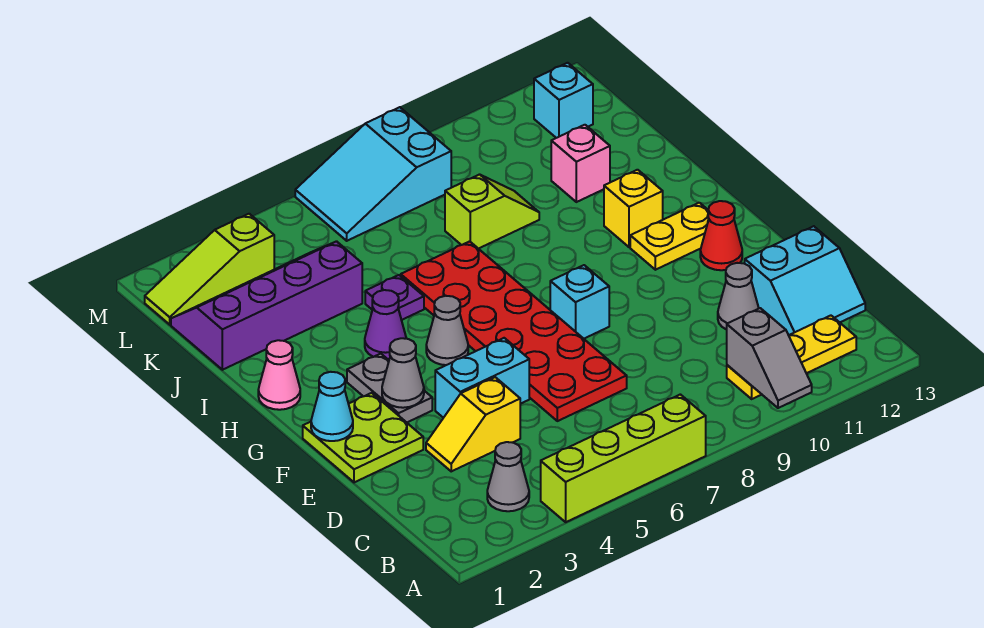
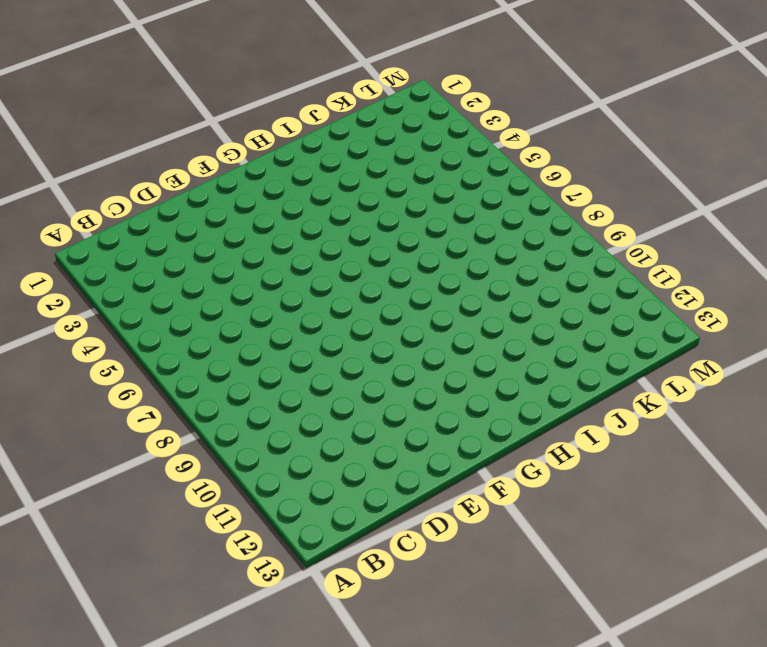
none -> lime brick A4:A7 level 1
none -> grey cone B3 level 1
none -> yellow plate B10:B12 level 1

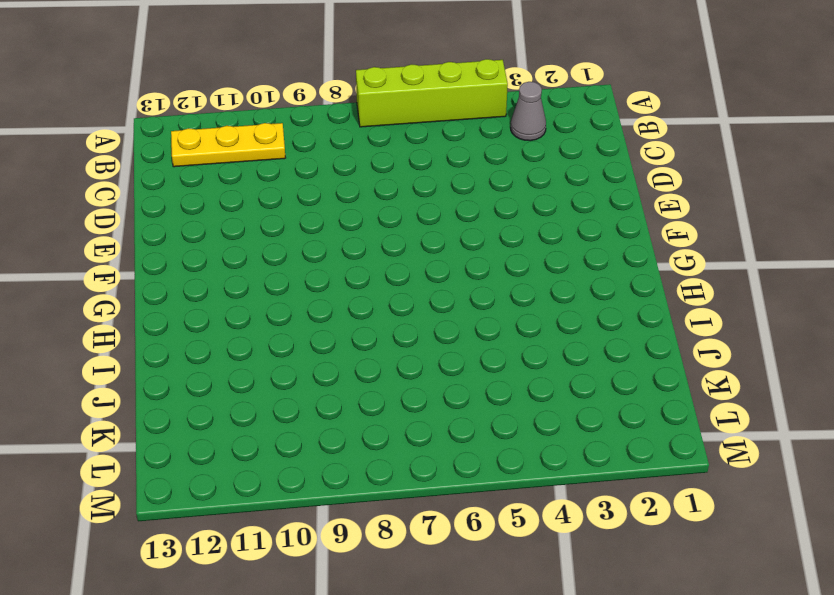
none -> cyan slope C12:D13 level 1 top D
none -> yellow slope D3:D4 level 1 top 4
none -> red plate D6:I7 level 1

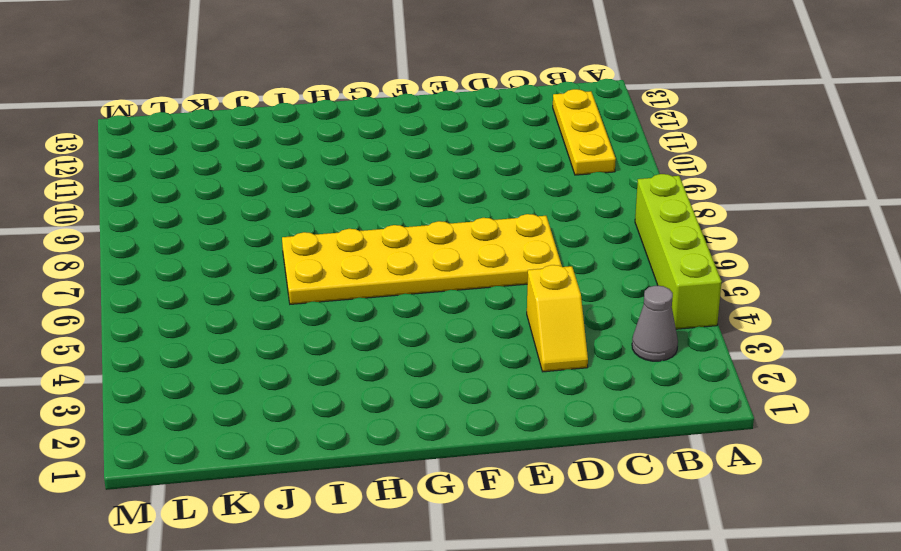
yellow plate D6:I7 level 1 -> red plate D6:I7 level 1
none -> cyan slope C12:D13 level 1 top D
none -> grey cone D11 level 1
none -> lime plate E1:F2 level 1

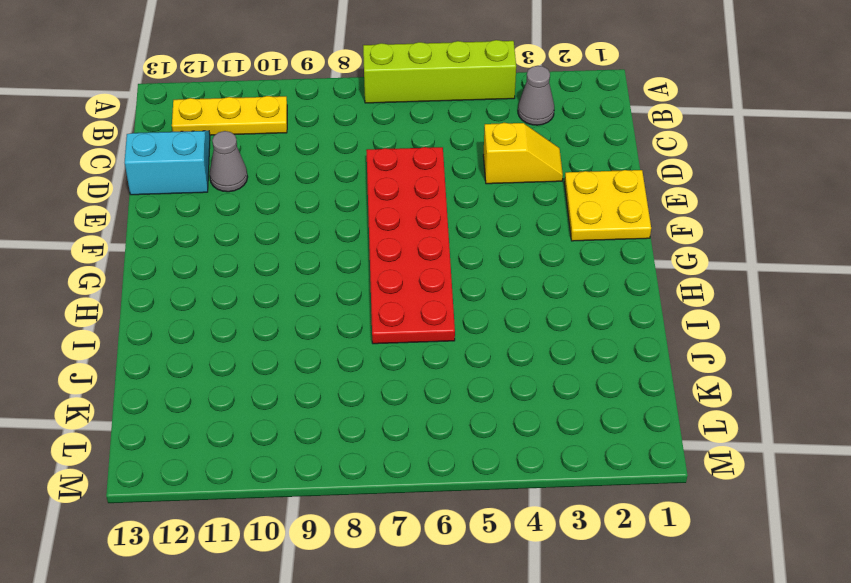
yellow plate E1:F2 level 1 -> lime plate E1:F2 level 1
none -> cyan brick E4:E5 level 1
none -> grey plate F3:G3 level 1
none -> cyan brick F8 level 1

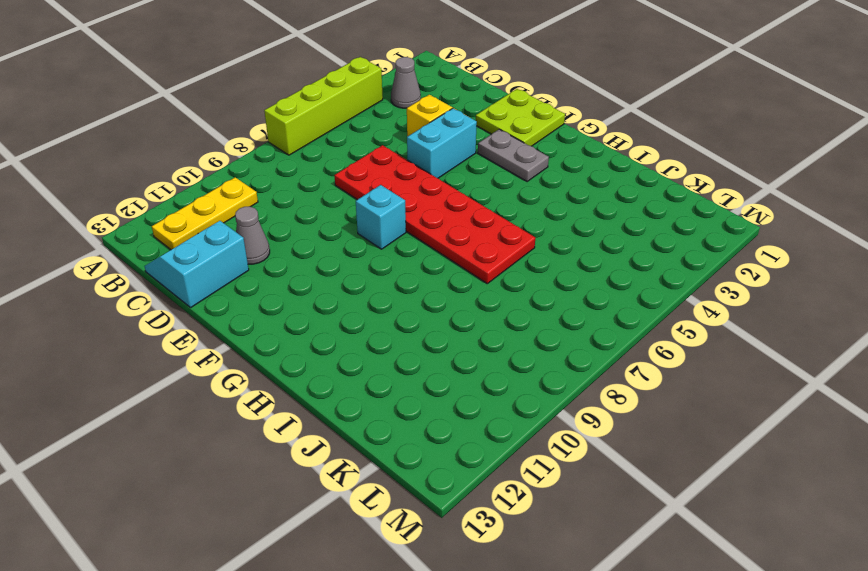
none -> red cone F12 level 1
none -> grey cone G5 level 1
none -> yellow plate G11:G12 level 1

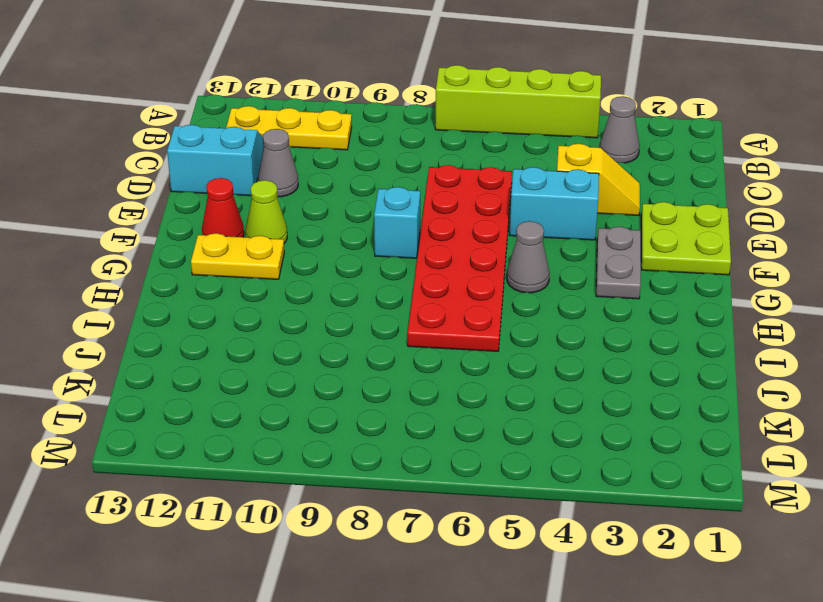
lime cone F11 level 1 -> none
none -> pink cone H1 level 1
none -> purple cone H4 level 1
none -> yellow brick H11 level 1

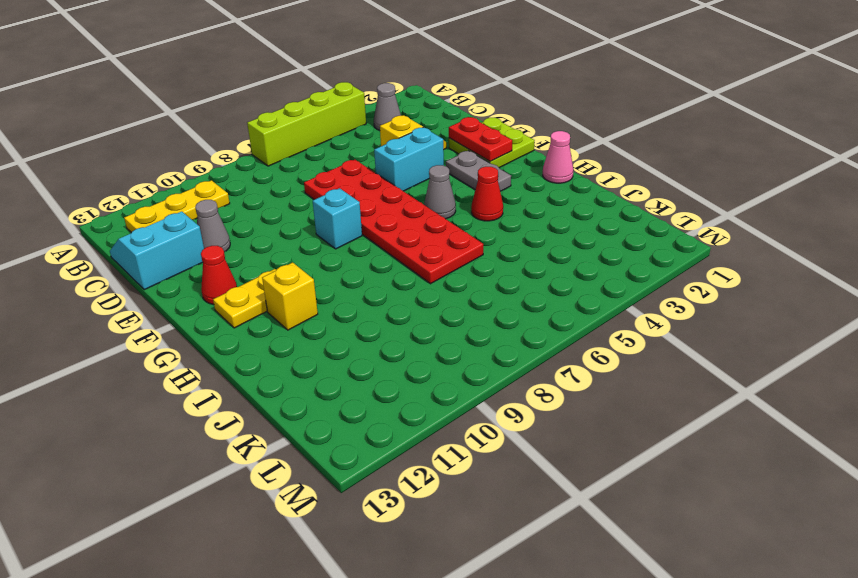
red plate E2:F2 level 2 -> none
red cone H4 level 1 -> purple cone H4 level 1
none -> purple plate I5 level 1
none -> purple slope J1:K4 level 1 top J
none -> lime slope J8:J9 level 1 top 8

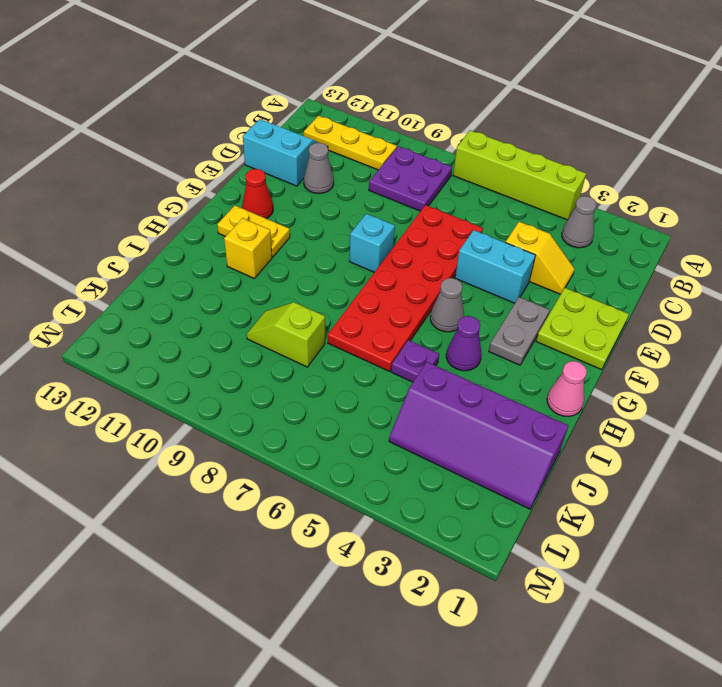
purple plate B8:C9 level 1 -> none
none -> pink brick J11 level 1
none -> lime slope L1:L3 level 1 top 3
none -> cyan slope L6:M8 level 1 top 8

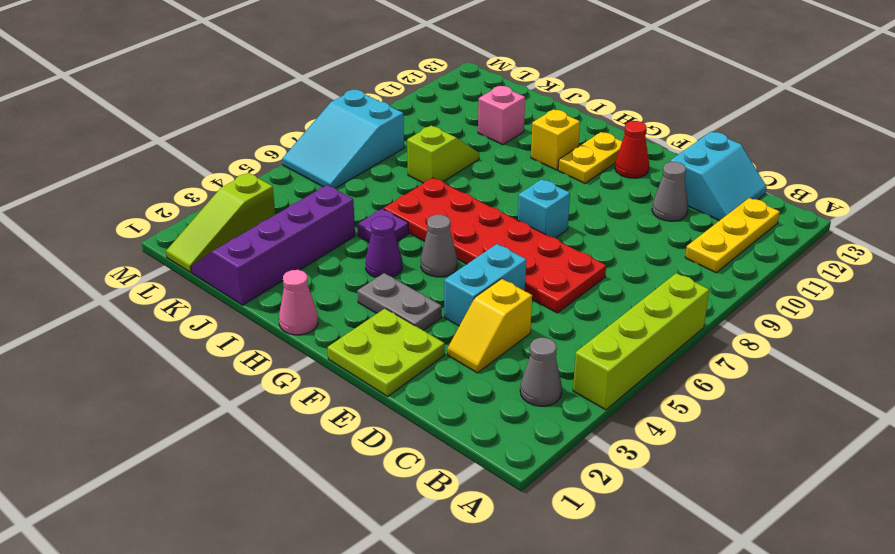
none -> cyan brick L12 level 1
none -> grey slope A10:B10 level 2 top B
none -> cyan cone F1 level 2

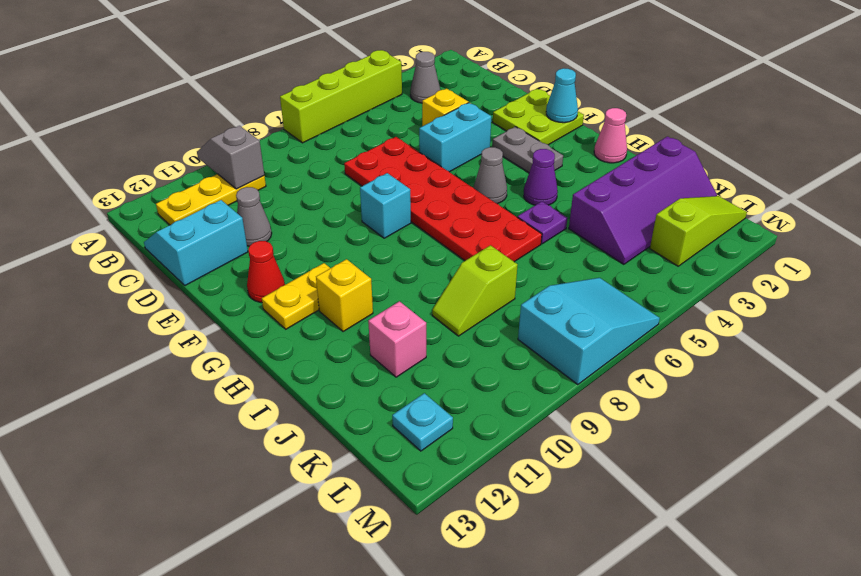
cyan plate L12 level 1 -> cyan brick L12 level 1
none -> grey cone F3 level 2

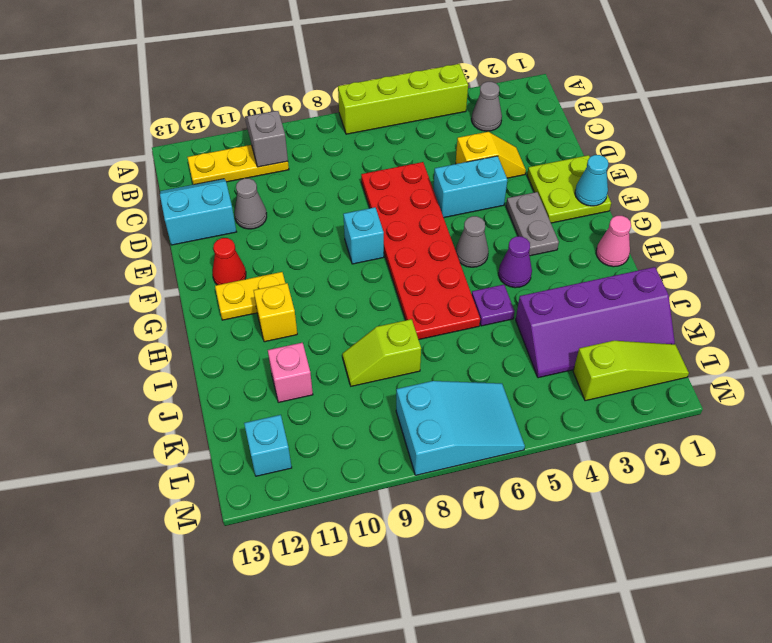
none -> grey cone F3 level 2

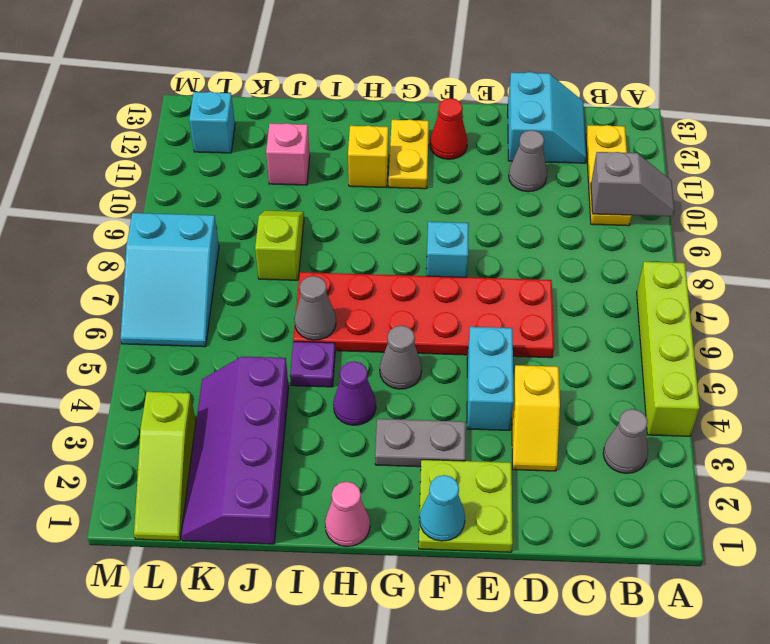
grey cone I6 level 2 -> grey cone F3 level 2

